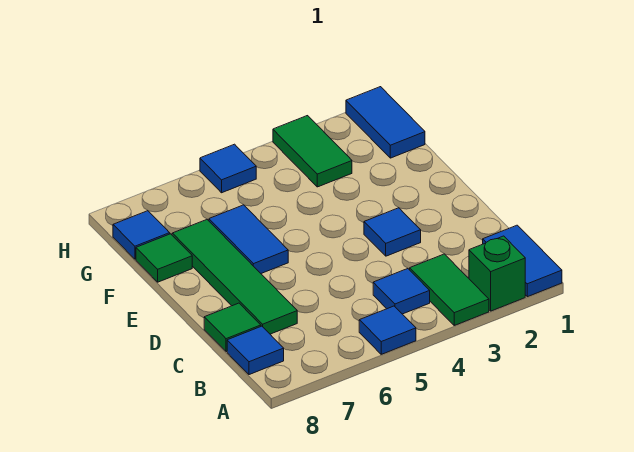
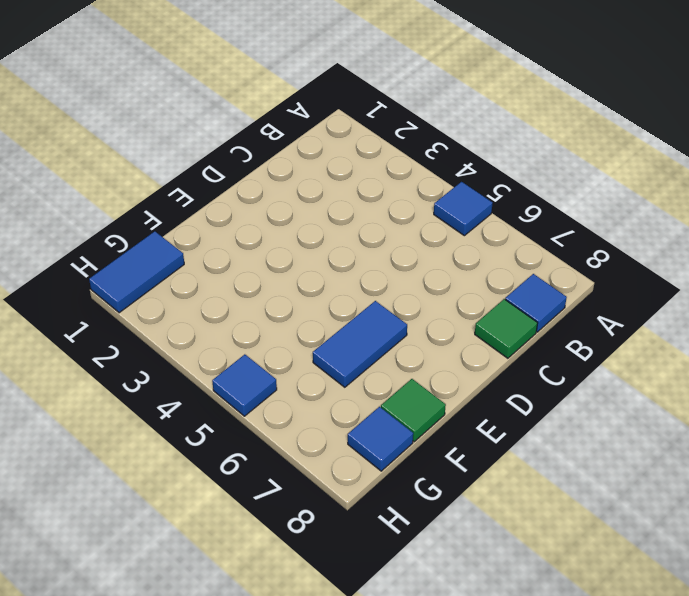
none -> blue tile A1:B1 level 1
none -> green brick A2 level 1
none -> green tile A3:B3 level 1

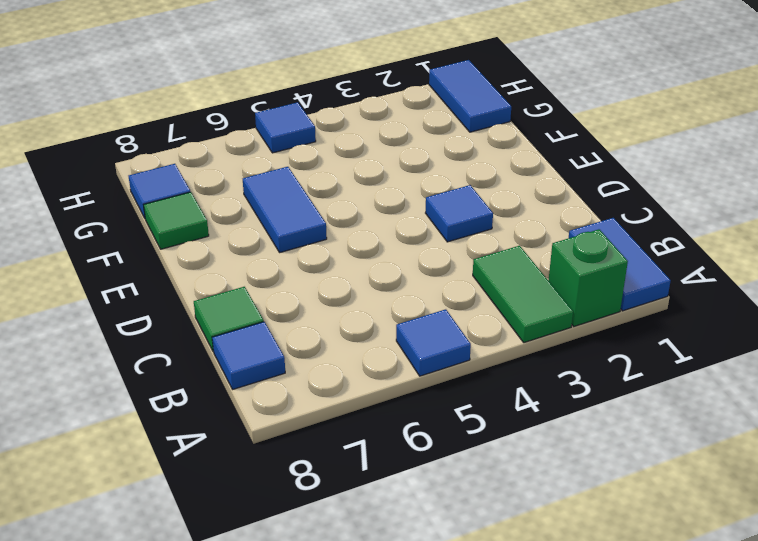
none -> blue tile B4 level 1
none -> green tile C7:F7 level 1
none -> green tile G3:H3 level 1

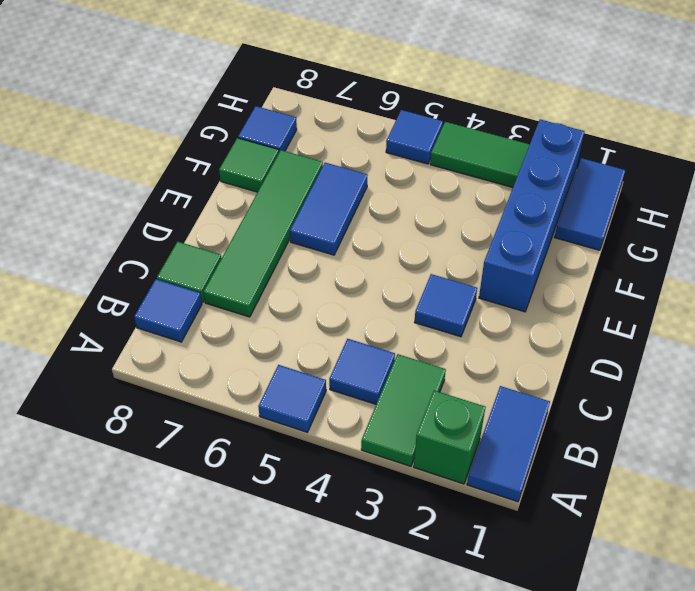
blue brick E2:H2 level 1 -> none
green tile H3:H4 level 1 -> green tile G3:H3 level 1

